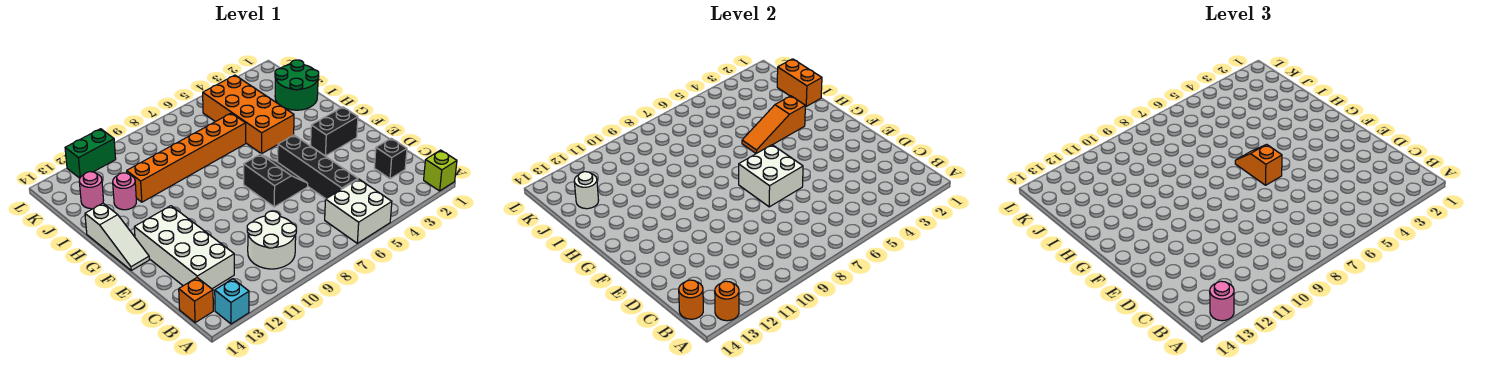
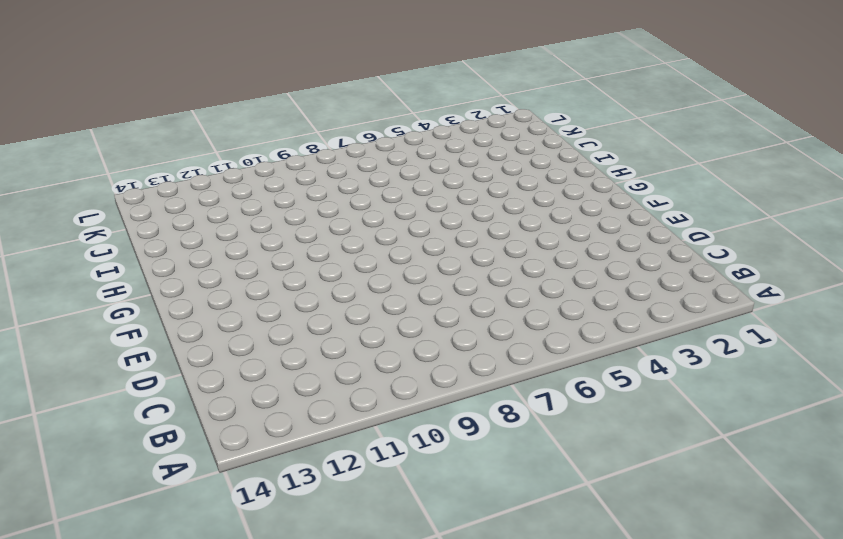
none -> lime brick A1 level 1
none -> white brick A5:B6 level 1
none -> cyan brick A13 level 1

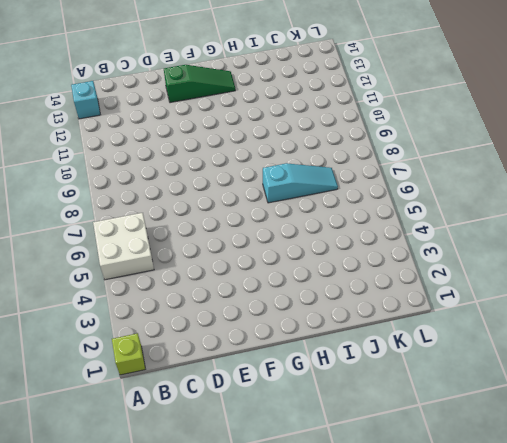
green slope E13:G13 level 1 top E -> white brick C12:F13 level 1
cyan slope H7:J7 level 1 top H -> orange brick I6:I11 level 1
none -> white round brick B9:C10 level 1
none -> orange brick B14 level 1
none -> black brick C2 level 1

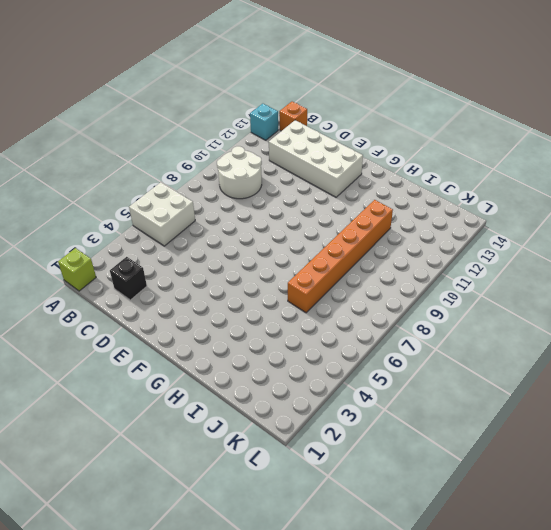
none -> black brick C5:F5 level 1
none -> black slope E6:F7 level 1 top 7
none -> black brick F2:F3 level 1

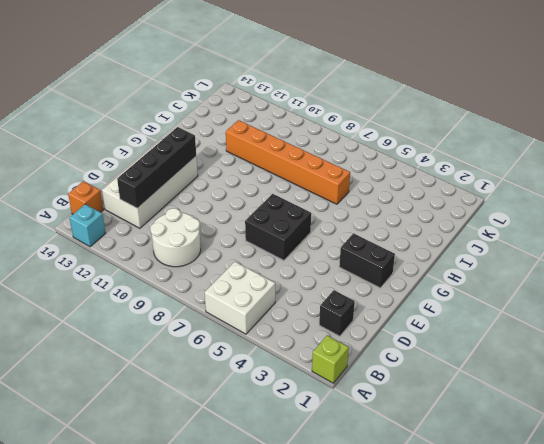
black brick C12:F12 level 2 -> black brick C5:F5 level 1
black brick E6:F7 level 1 -> black slope E6:F7 level 1 top 7
none -> white slope F14:H14 level 1 top H
none -> orange brick H4:K5 level 1
none -> green round brick I1:J2 level 1

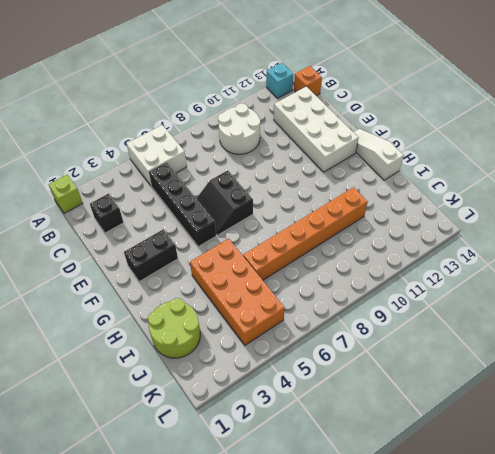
lime round brick I1:J2 level 1 -> green round brick I1:J2 level 1
none -> pink round brick I12 level 1
none -> pink round brick J13 level 1
none -> green brick L11:L12 level 1

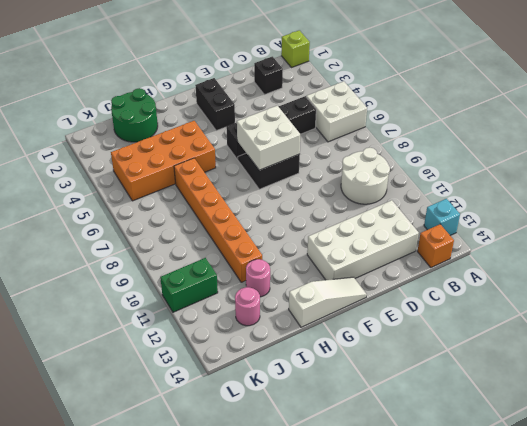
green brick K11:L11 level 1 -> green brick L11:L12 level 1
none -> orange round brick A13 level 2
none -> orange round brick B14 level 2
none -> orange slope H3:H5 level 2 top 3

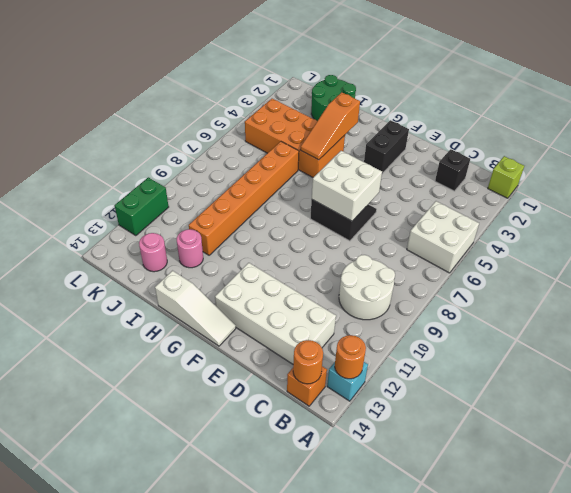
none -> black brick C5:F5 level 1
none -> orange brick I1:J1 level 2
none -> white round brick J13 level 2

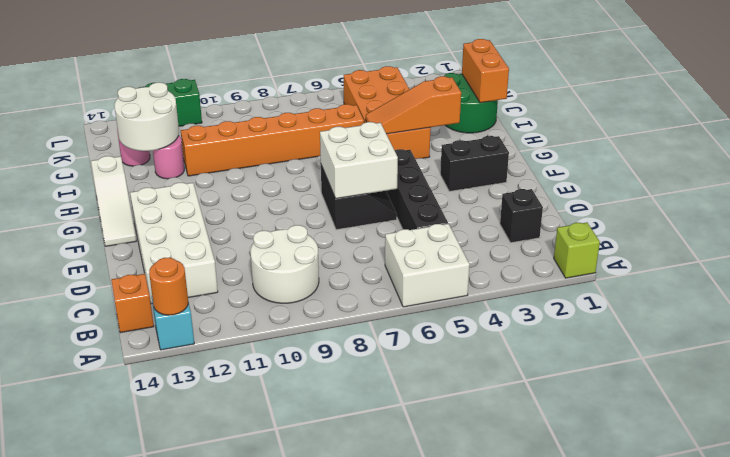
white round brick I12:J13 level 2 -> white round brick J13 level 2
none -> orange round brick B14 level 2
none -> pink round brick A13 level 3
none -> orange slope F6:G6 level 3 top F

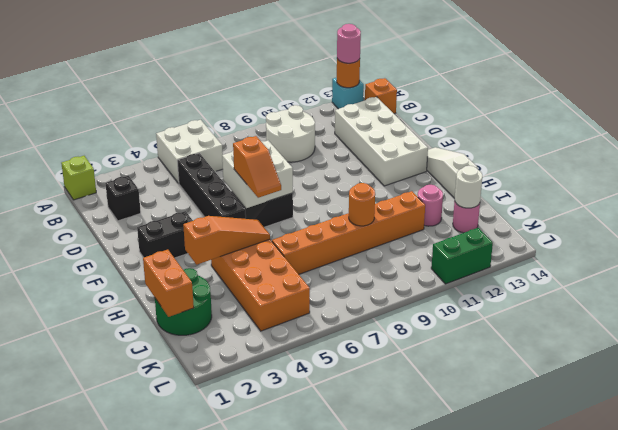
orange round brick I9 level 2 -> orange round brick B14 level 2

